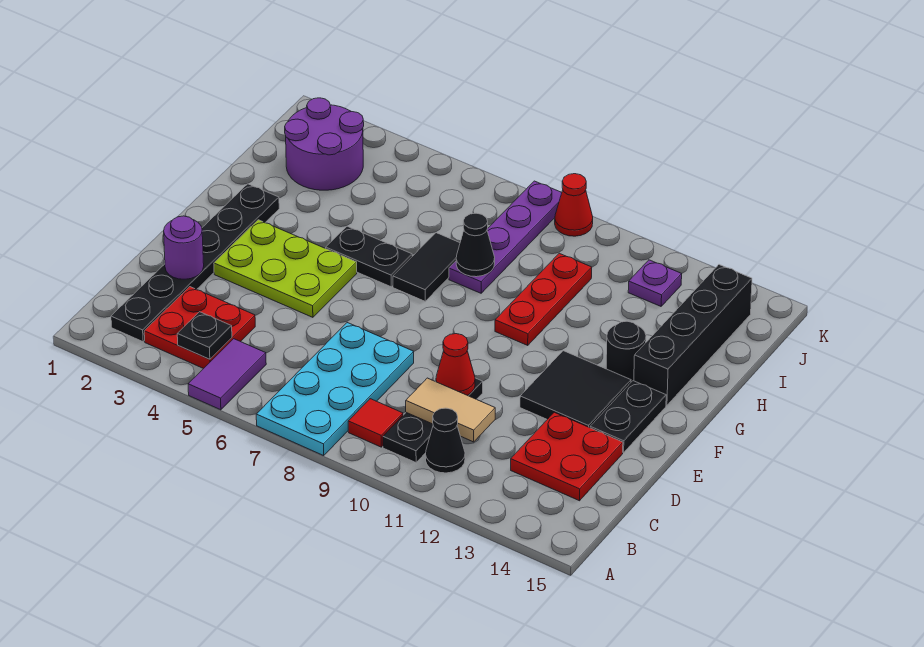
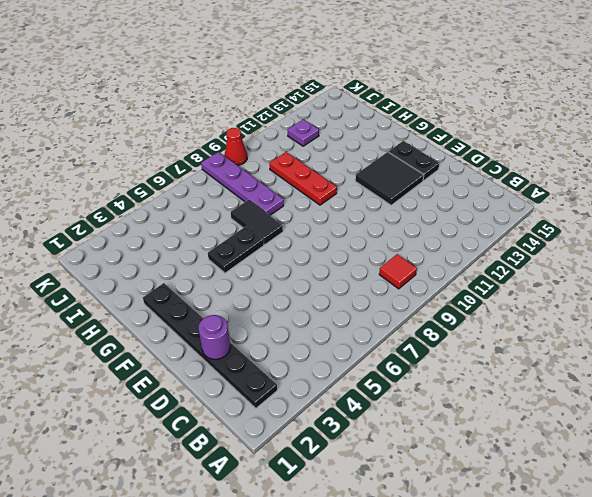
none -> purple tile A5:B5 level 1
none -> cyan plate A7:D8 level 1
none -> red plate B3:C4 level 1

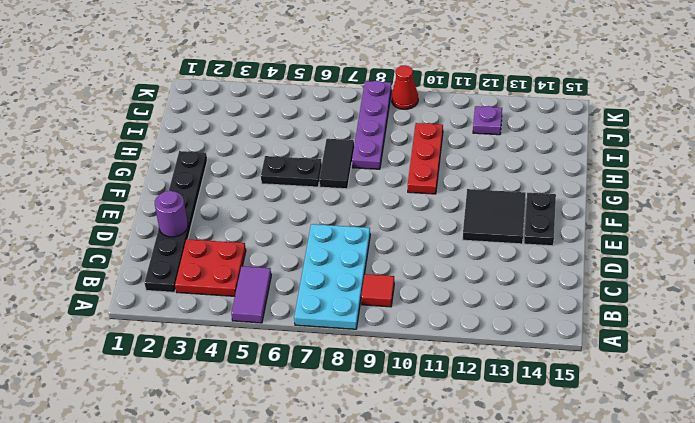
none -> black plate B10:D10 level 1
none -> black cone B11 level 1
none -> red plate C13:D14 level 1

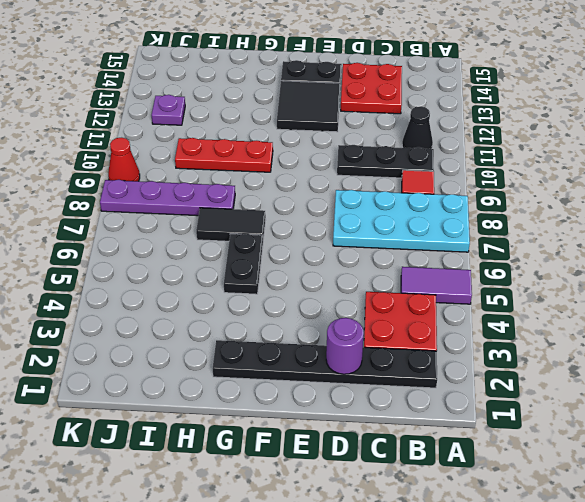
none -> lime plate E3:F5 level 1
none -> black round brick G13 level 1
none -> black brick G14:J14 level 1

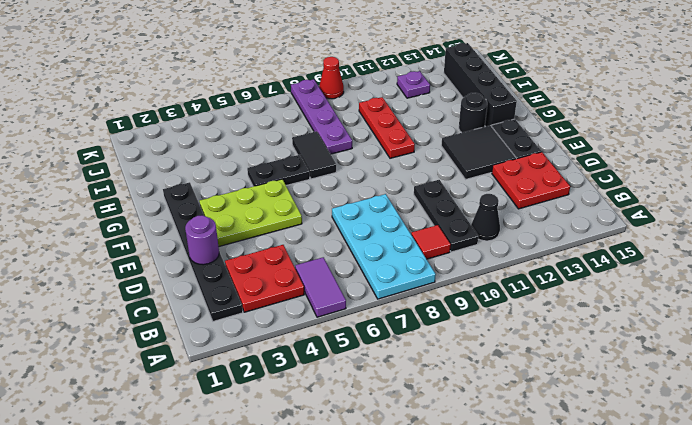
none -> purple round brick I2:J3 level 1
none -> black plate B4 level 2
none -> tan tile C10:C11 level 2

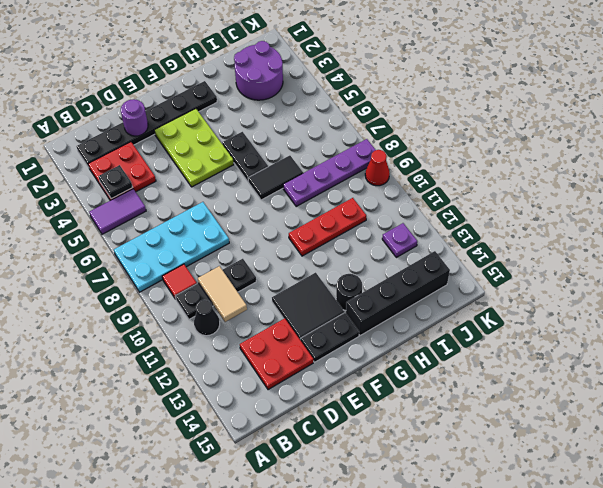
none -> red cone D10 level 2
none -> black cone H8 level 2

